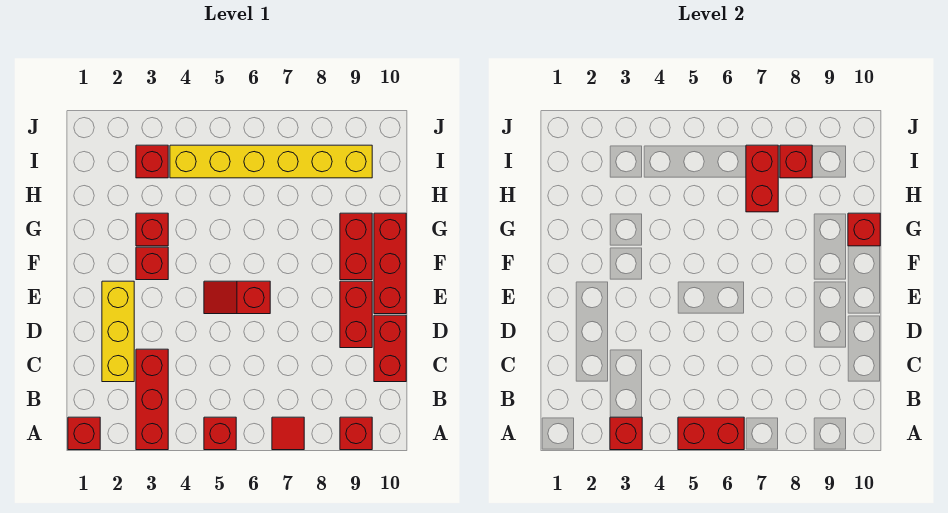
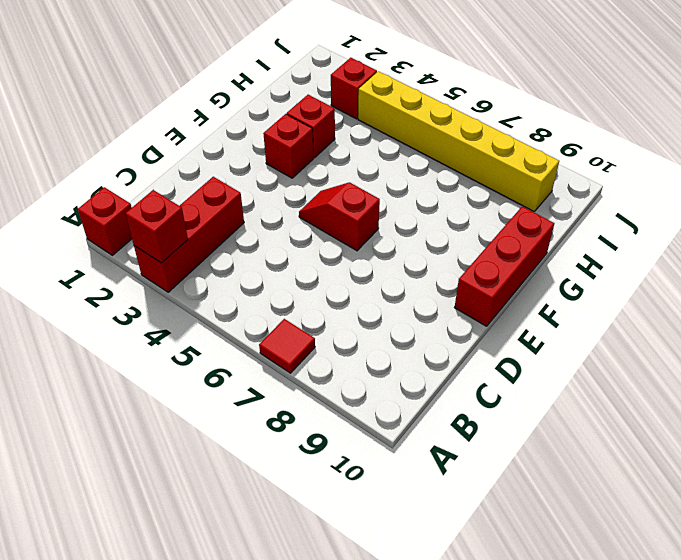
none -> red brick A5 level 1
none -> red brick A9 level 1
none -> yellow brick C2:E2 level 1

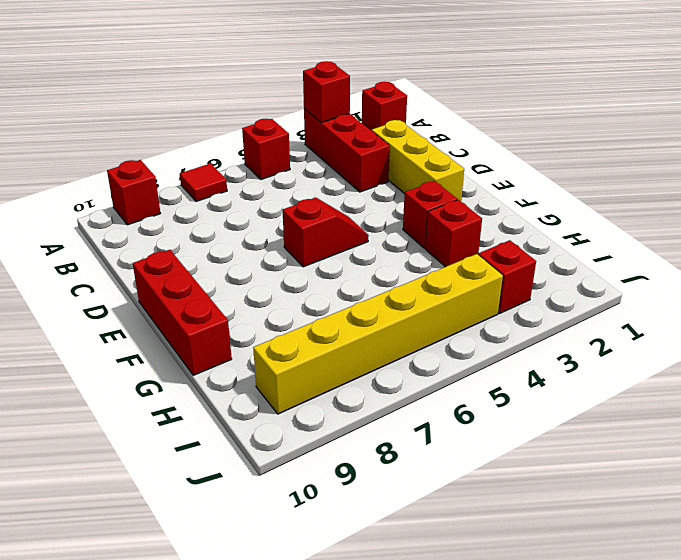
none -> red brick C10:D10 level 1
none -> red brick D9:E9 level 1
none -> red brick F9:G9 level 1

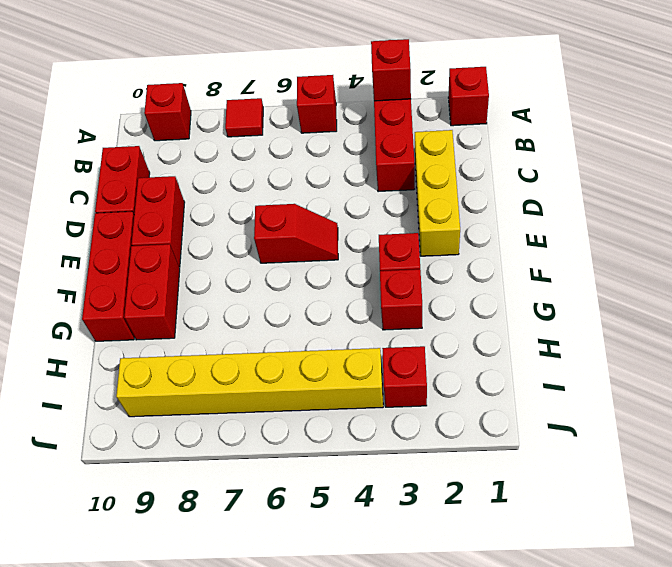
none -> red brick A5:A6 level 2
none -> red brick G10 level 2
none -> red brick H7:I7 level 2

